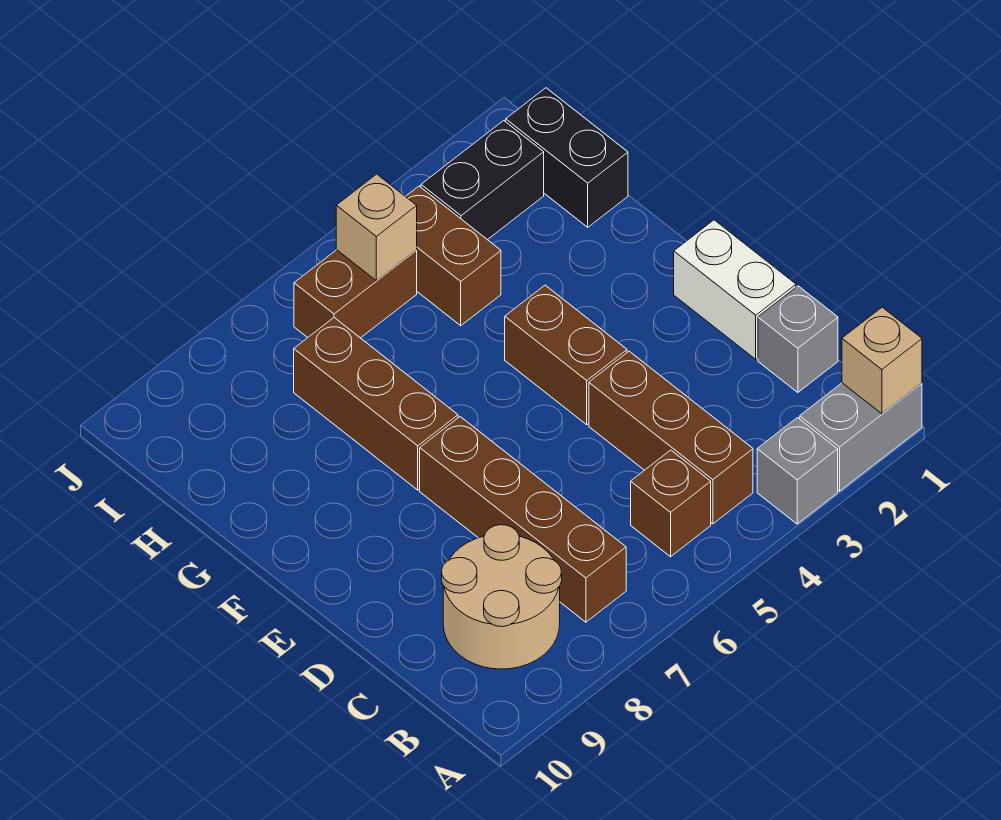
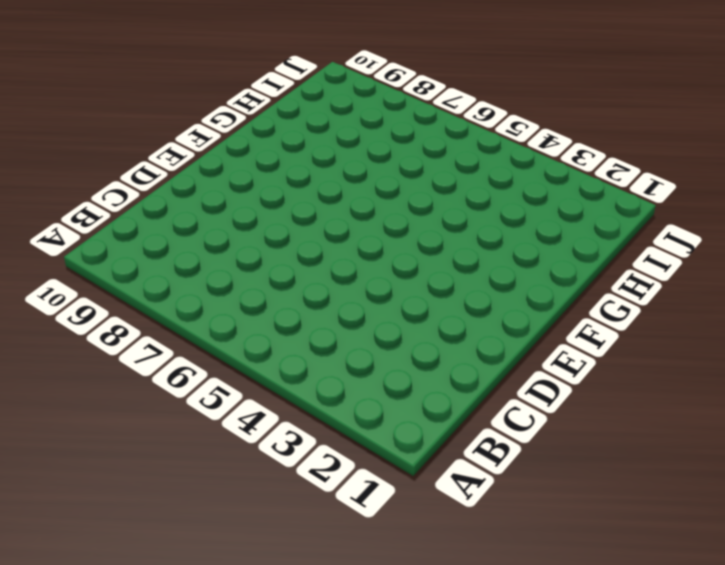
none -> grey brick A1:A2 level 1
none -> grey brick A3 level 1
none -> brown brick B4:D4 level 1

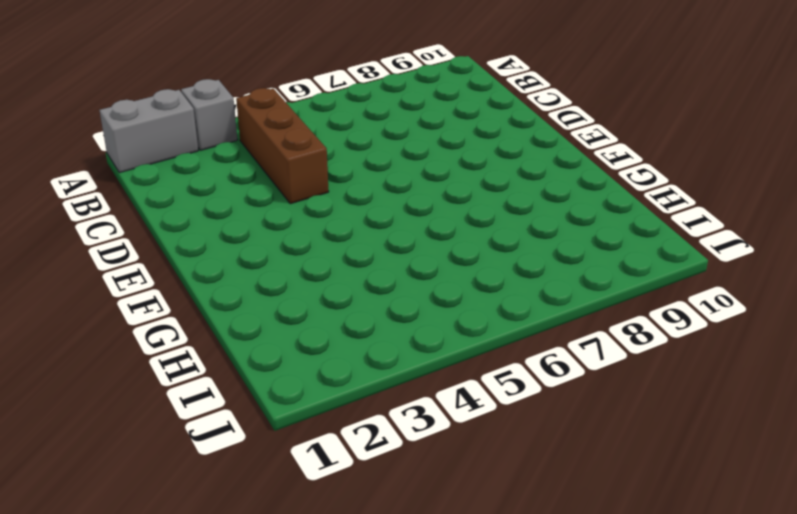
none -> brown brick B5 level 1
none -> brown brick B7:E7 level 1
none -> tan round brick B8:C9 level 1

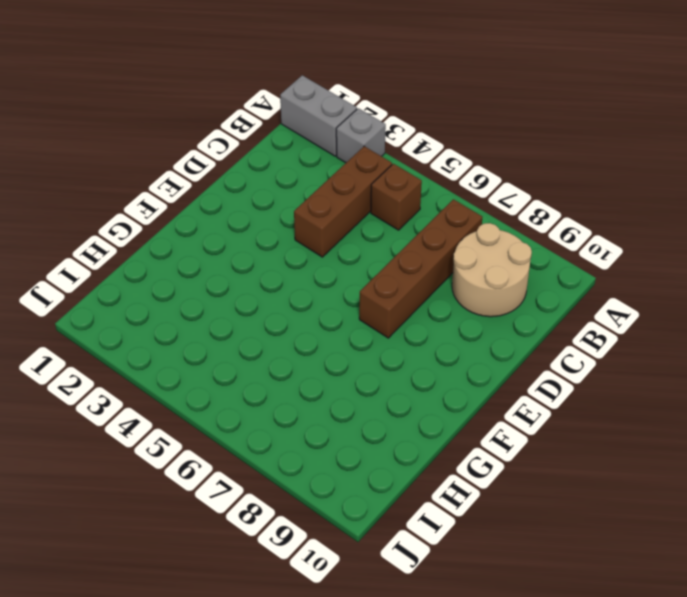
none -> grey brick C1 level 1
none -> white brick D1:E1 level 1
none -> brown brick E4:F4 level 1

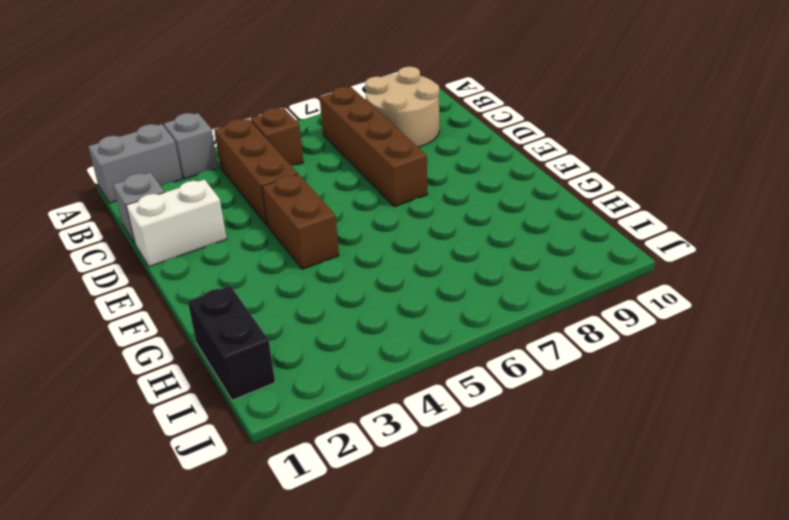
white brick D1:D2 level 1 -> white brick D1:E1 level 1
none -> brown brick F7:H7 level 1
none -> brown brick H4:I4 level 1
none -> black brick I2:I3 level 1

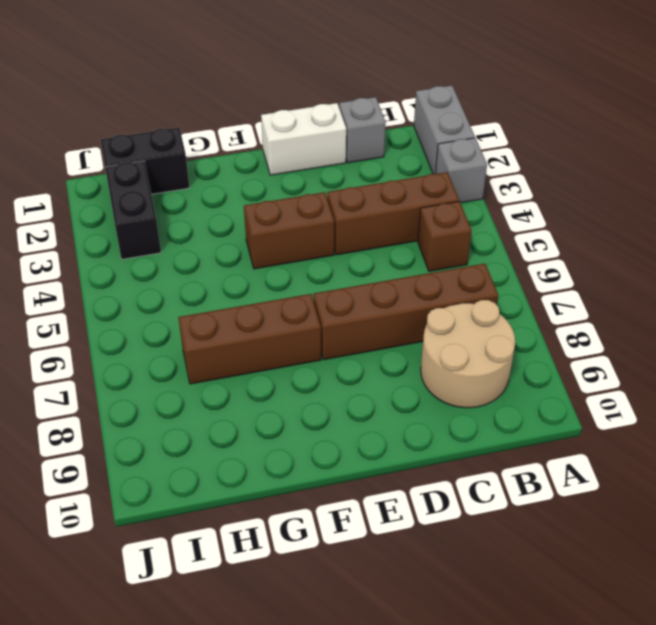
none -> brown brick H4:I4 level 1
none -> brown brick I5:I6 level 1
none -> tan brick A1 level 2

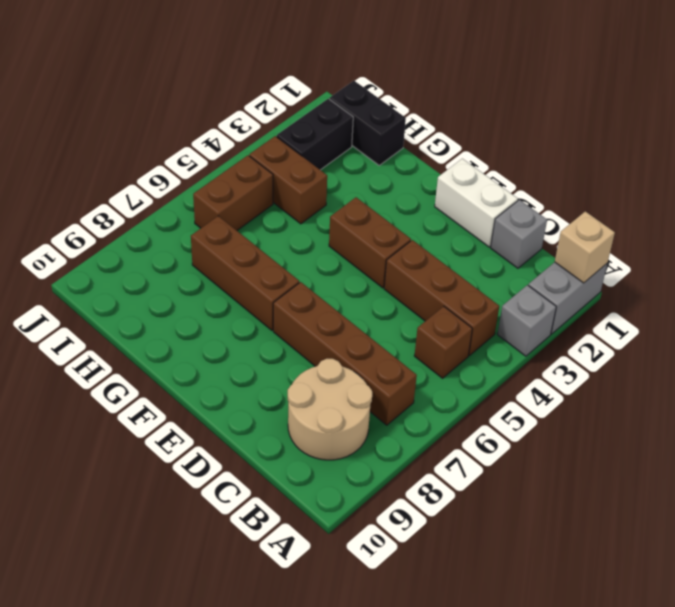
none -> tan brick I5 level 2

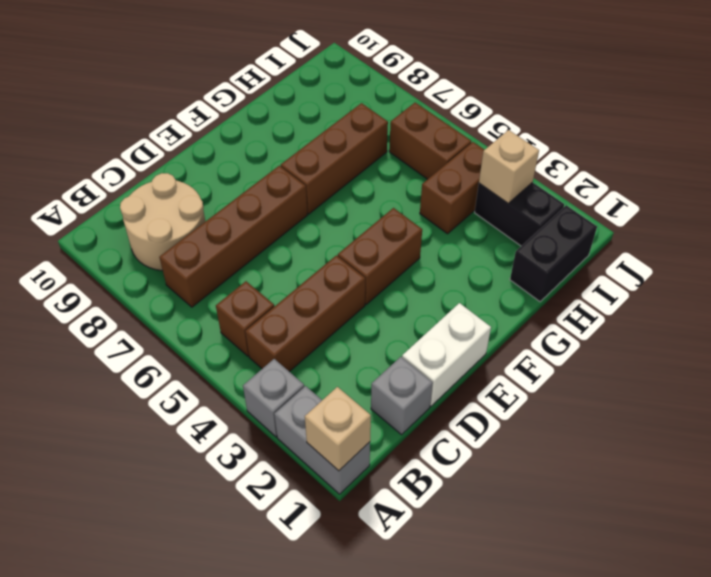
tan brick I3 level 2 -> tan brick I5 level 2

